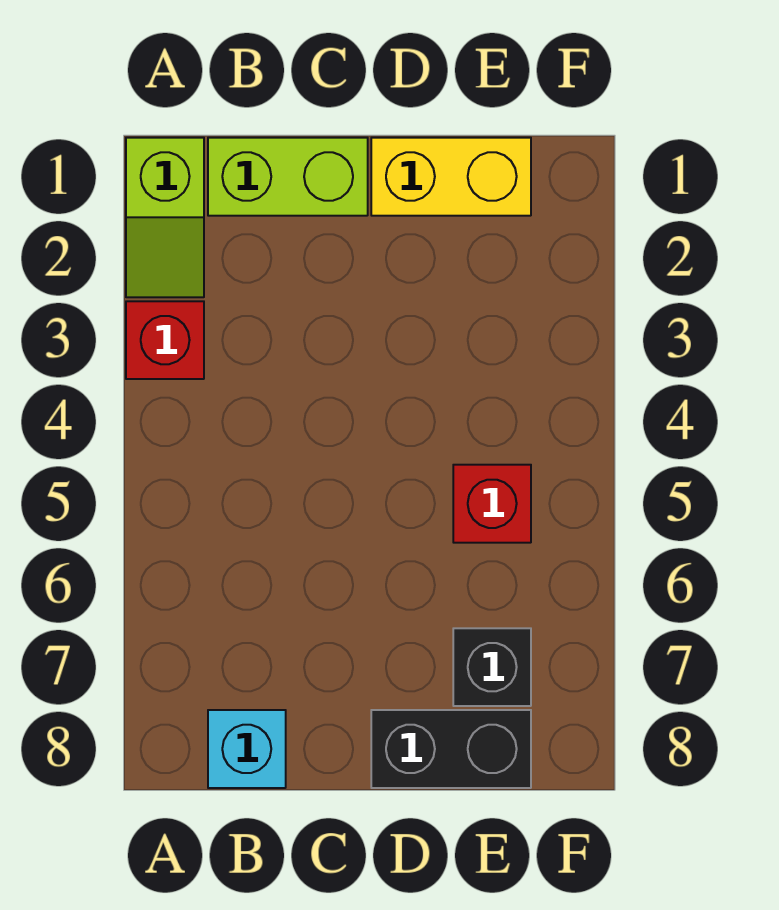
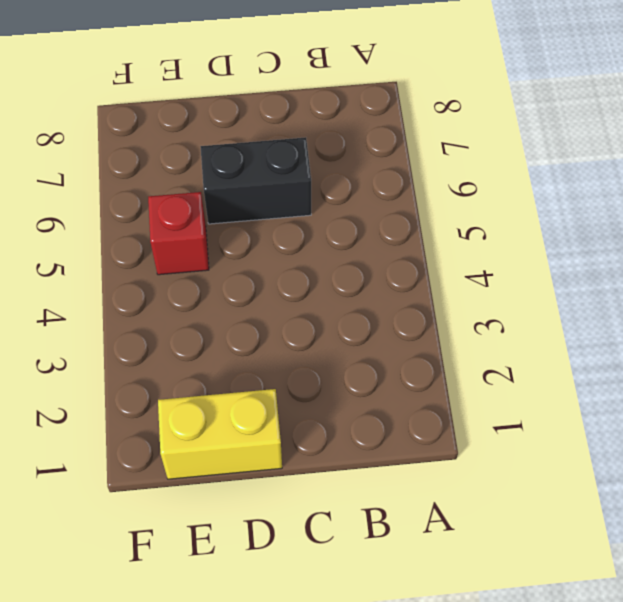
black brick C6:D6 level 1 -> black brick D8:E8 level 1
none -> lime slope A1:A2 level 1 top 1
none -> red brick A3 level 1

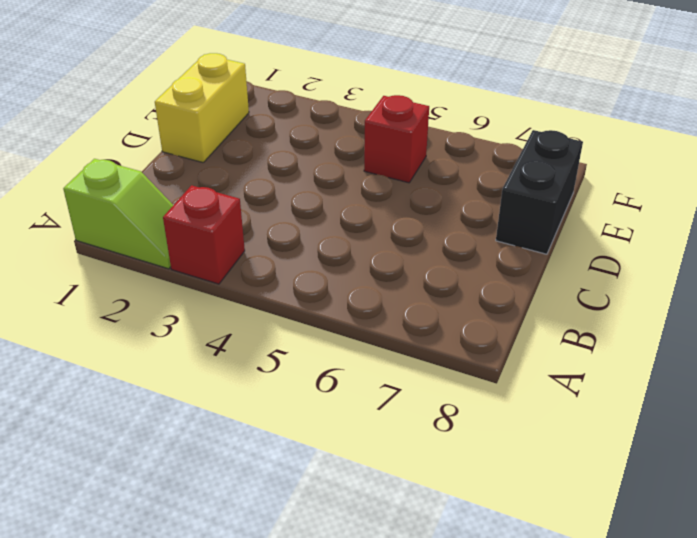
none -> lime brick B1:C1 level 1
none -> cyan brick B8 level 1

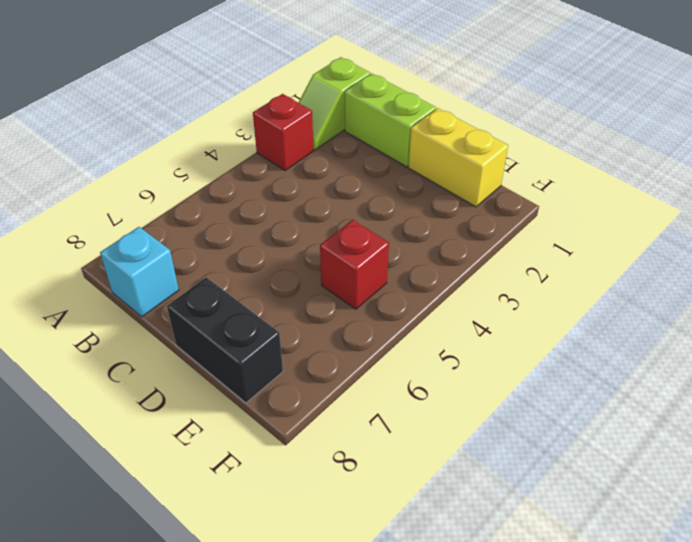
none -> black brick E7 level 1

